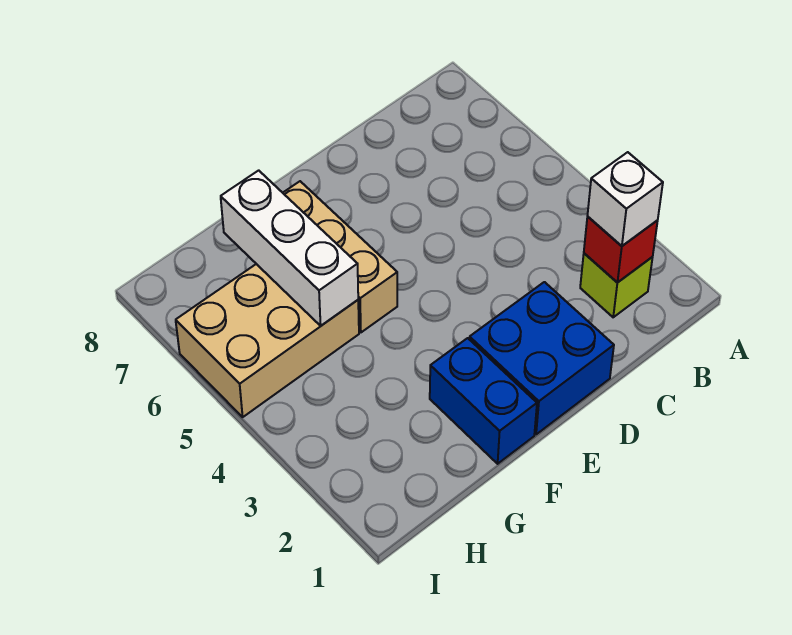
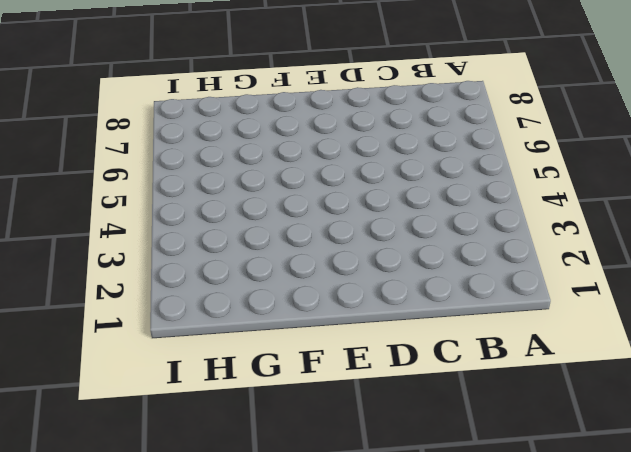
none -> lime brick B2 level 1
none -> blue brick D1:E2 level 1

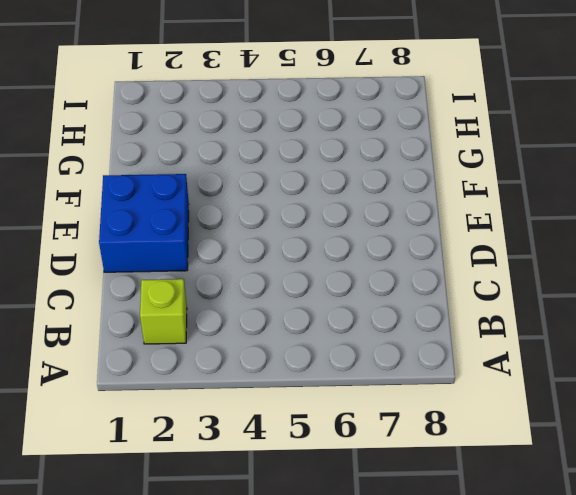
none -> blue brick F1:F2 level 1
none -> tan brick F5:F7 level 1

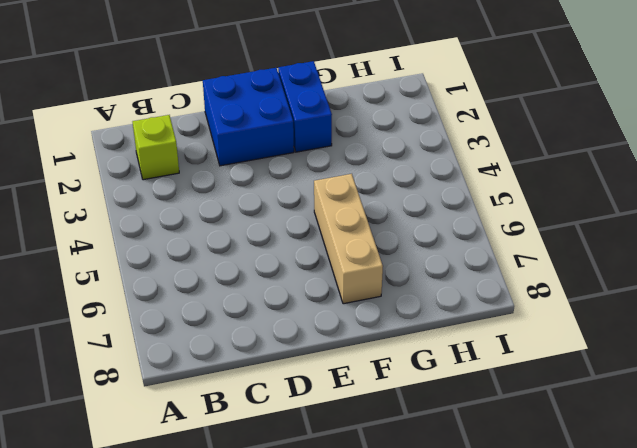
none -> tan brick G5:I6 level 1
none -> red brick B2 level 2

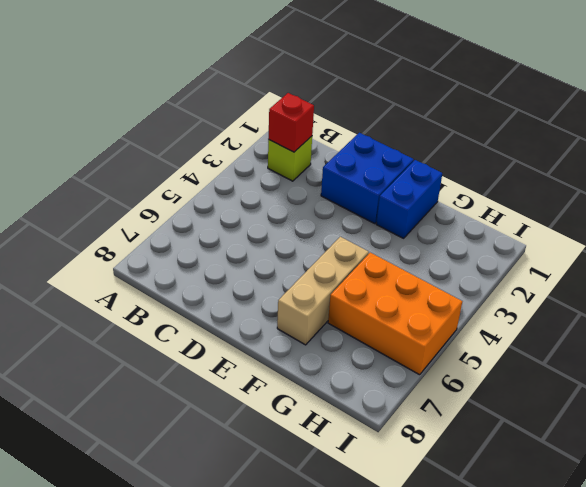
orange brick G5:I6 level 1 -> tan brick G5:I6 level 1
none -> white brick G5:G7 level 2
none -> white brick B2 level 3

